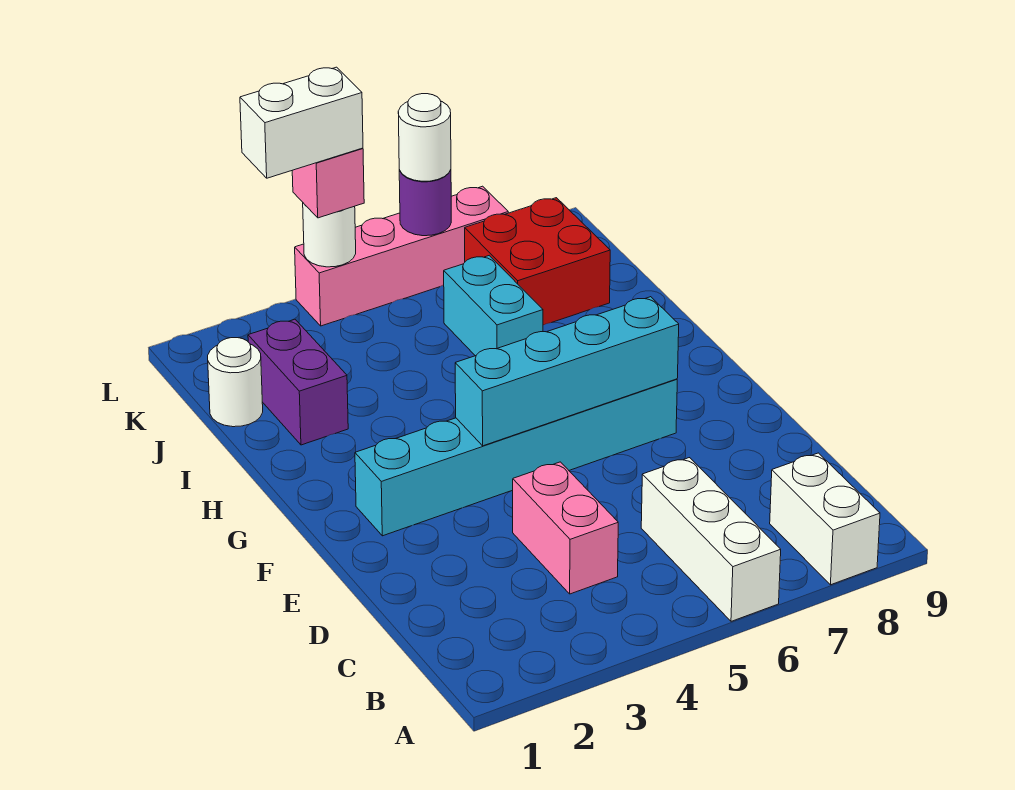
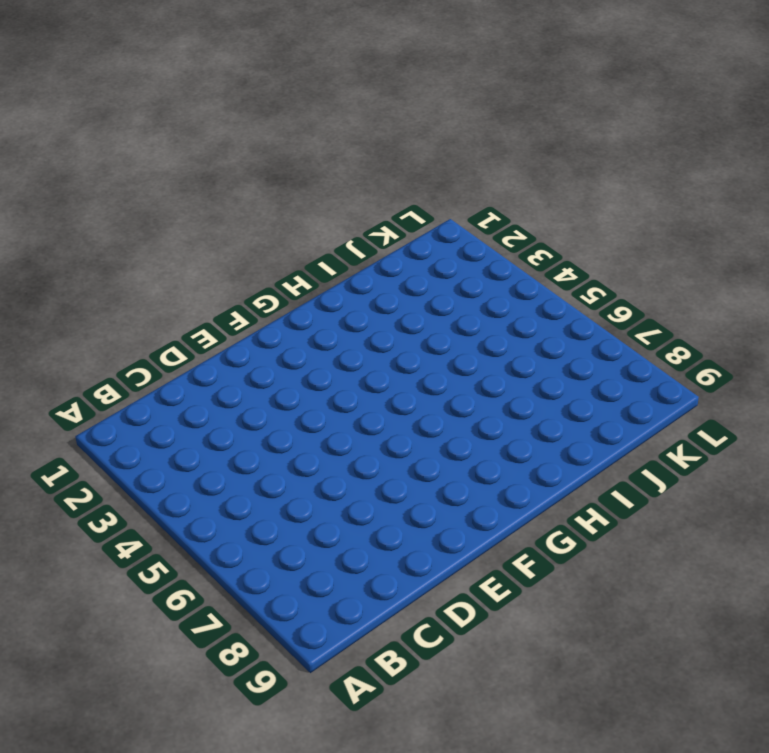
none -> white brick A6:C6 level 1
none -> white brick A8:B8 level 1
none -> pink brick C4:D4 level 1

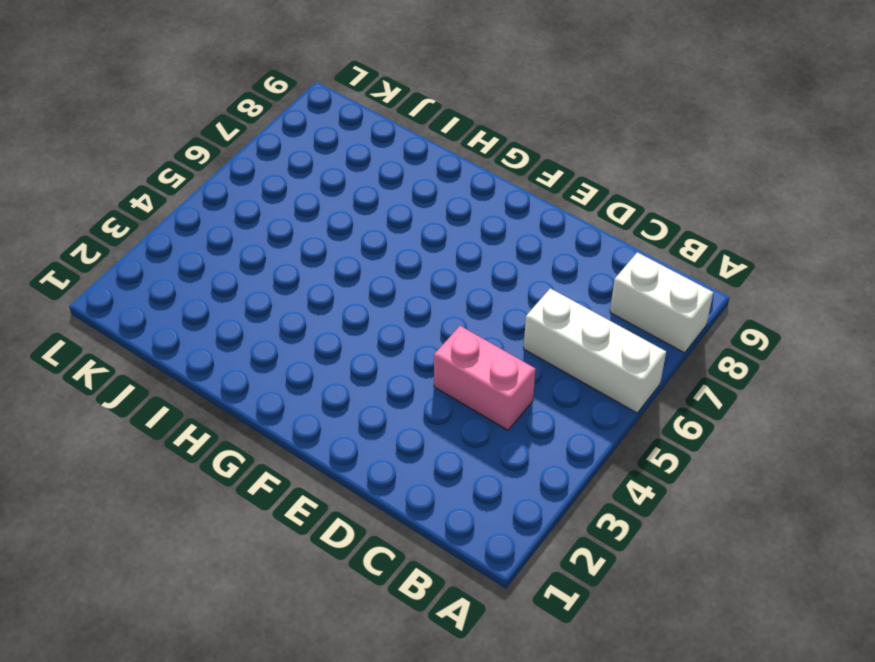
none -> cyan brick F2:F7 level 1
none -> purple brick I2:J2 level 1
none -> cyan brick I6:J6 level 1

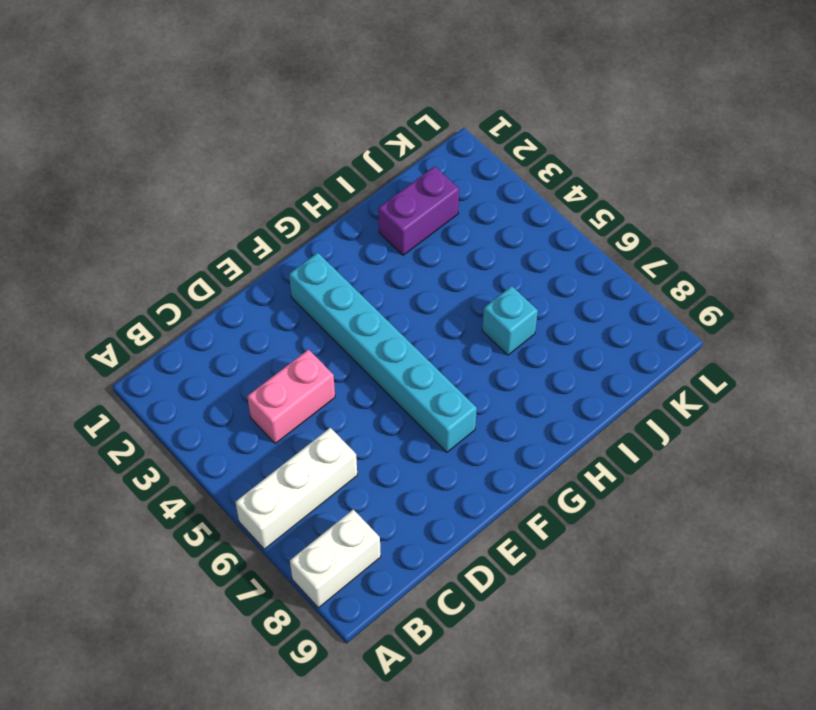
cyan brick I6 level 1 -> cyan brick I6:J6 level 1
none -> white round brick J1 level 1
none -> red brick J7:K8 level 1
none -> pink brick L4:L7 level 1

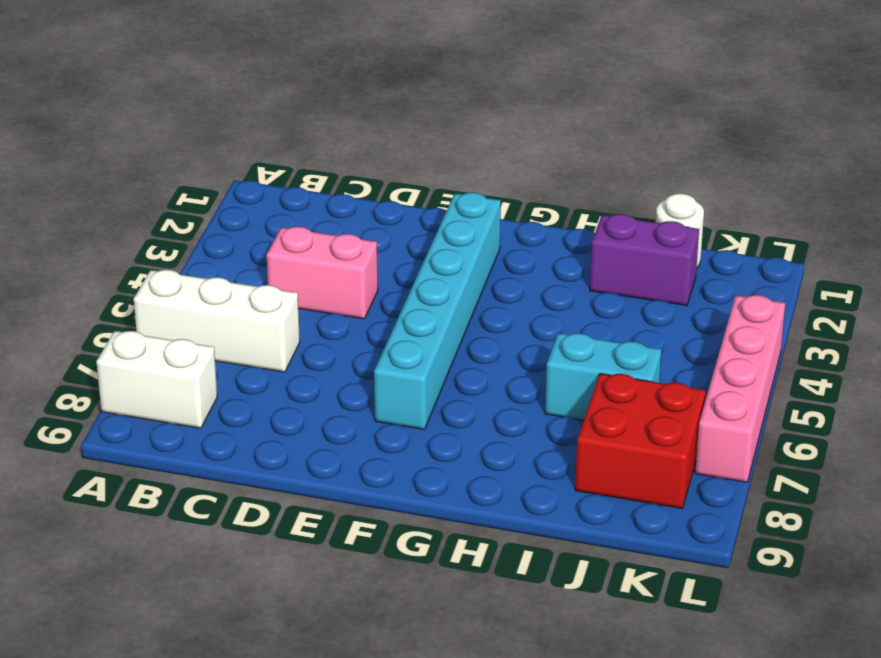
none -> cyan brick F4:F7 level 2
none -> white round brick L4 level 2
none -> purple round brick L6 level 2

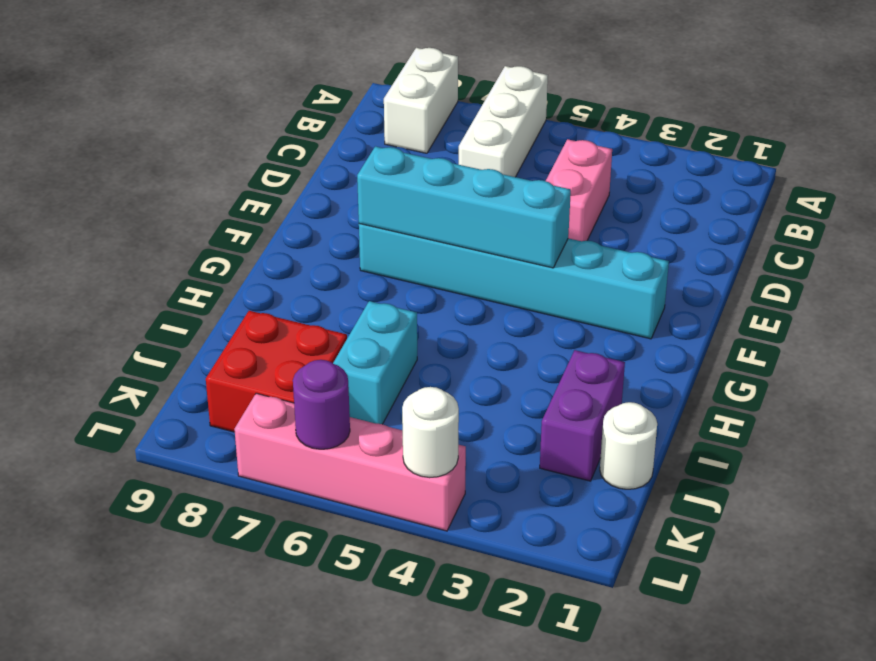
none -> pink brick L4 level 3
none -> white round brick L6 level 3
none -> white brick L3:L4 level 4

